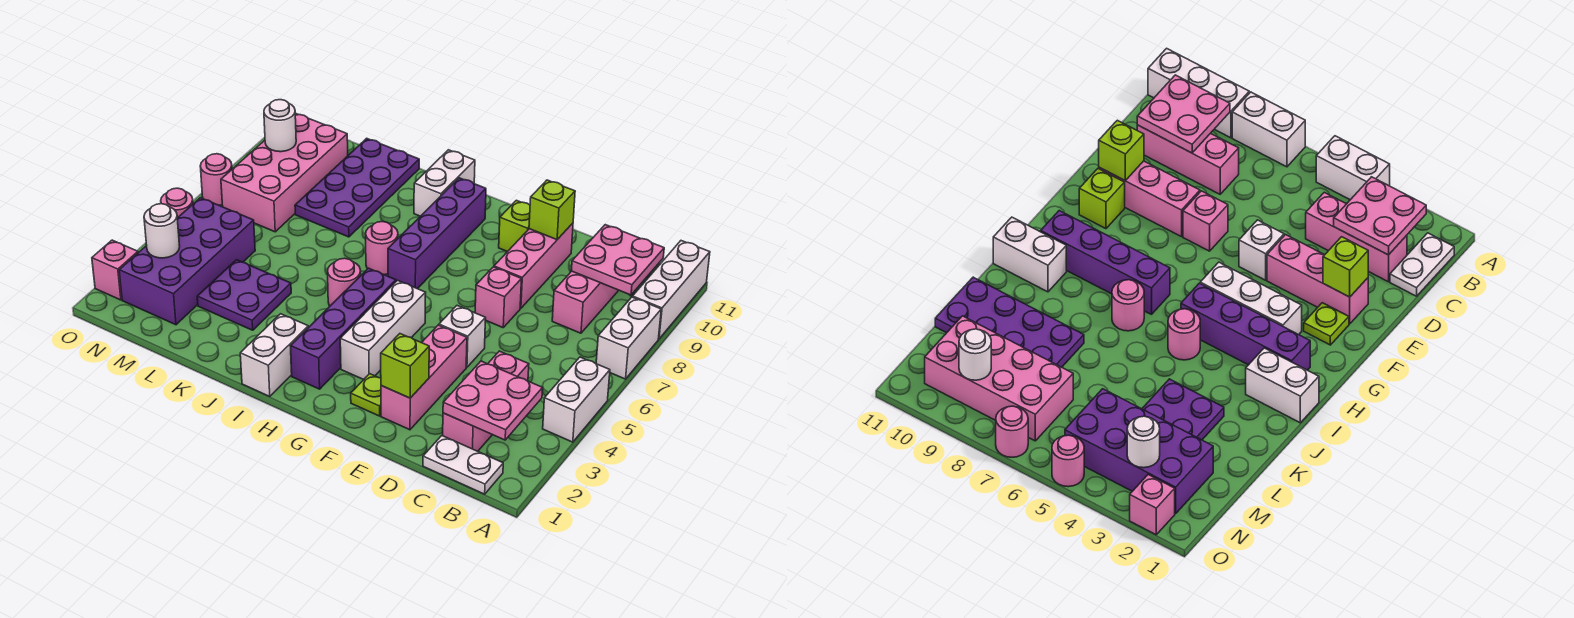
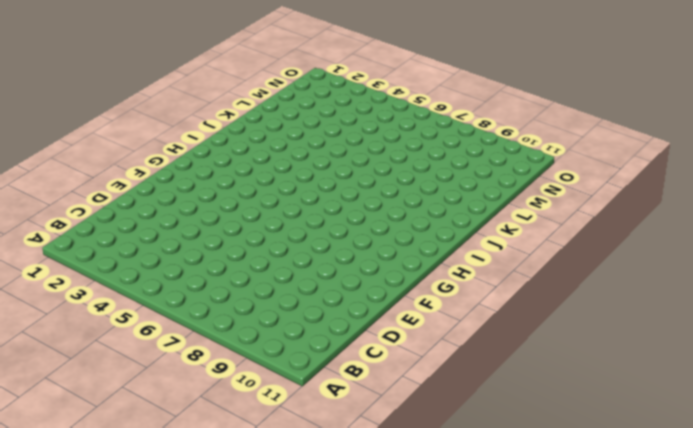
none -> white brick A4:A5 level 1
none -> white brick A7:A8 level 1
none -> white brick A9:A11 level 1
none -> white plate B1:C1 level 1

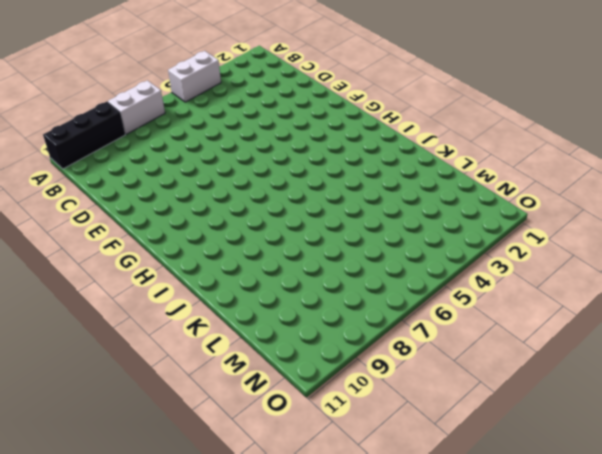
black brick A9:A11 level 1 -> white brick A9:A11 level 1
none -> white plate B1:C1 level 1
none -> pink brick C2:C4 level 1
none -> pink brick C8:C10 level 1
none -> pink brick E2:E4 level 1

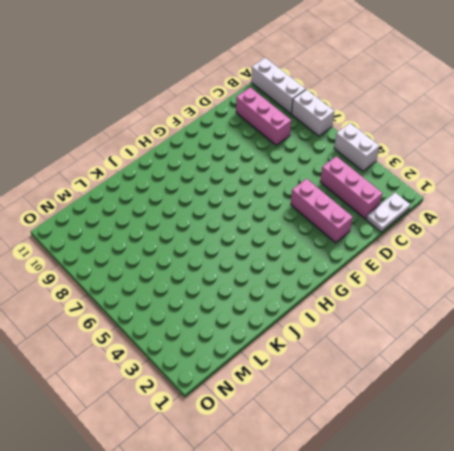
none -> white brick E5 level 1
none -> pink brick E7 level 1
none -> pink brick E8:E10 level 1
none -> lime plate F2 level 1

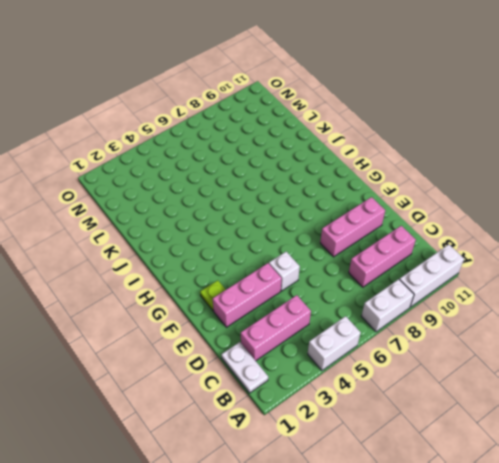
none -> pink brick E7 level 1
none -> lime brick F10 level 1
none -> white brick G3:G5 level 1
none -> purple brick H2:H5 level 1

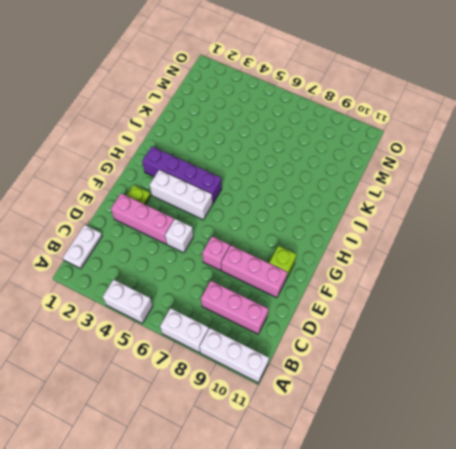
none -> pink brick C2:C4 level 1
none -> purple brick H7:H10 level 1
none -> white brick I1:I2 level 1
none -> pink round brick I5 level 1

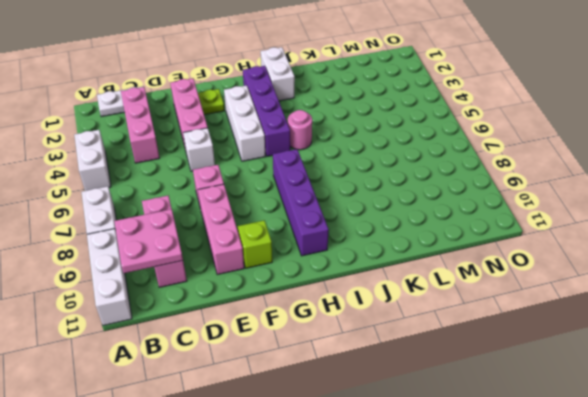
none -> pink round brick I7 level 1
none -> white brick I10:I11 level 1
none -> purple plate K3:L4 level 1
none -> purple plate K8:L11 level 1

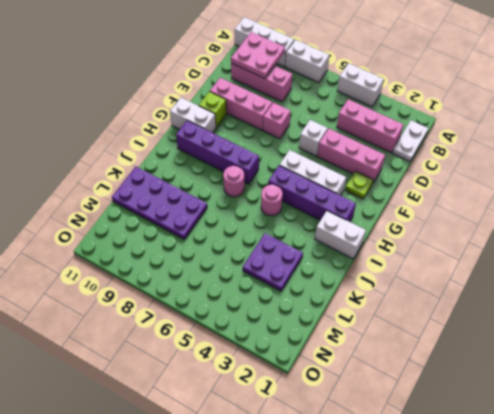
white brick G10:G11 level 1 -> white brick I10:I11 level 1
none -> purple brick M2:N5 level 1
none -> pink brick M7:N10 level 1
none -> pink brick O2 level 1
none -> pink round brick O5 level 1

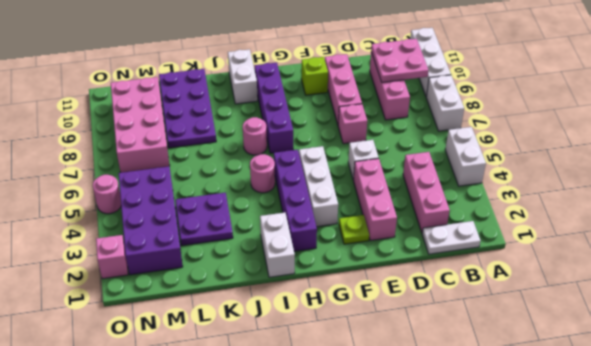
none -> pink round brick O7 level 1
none -> pink plate B2:C3 level 2
none -> lime brick E2 level 2
none -> lime brick E10 level 2

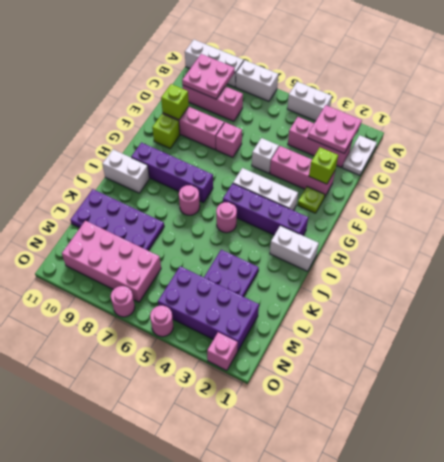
none -> white round brick N3 level 2
none -> white round brick N9 level 2

